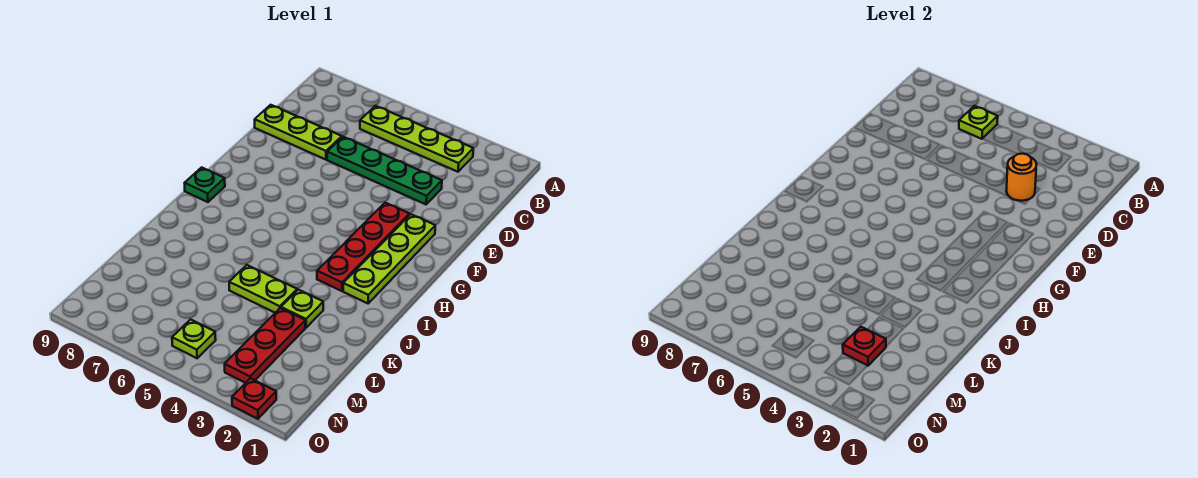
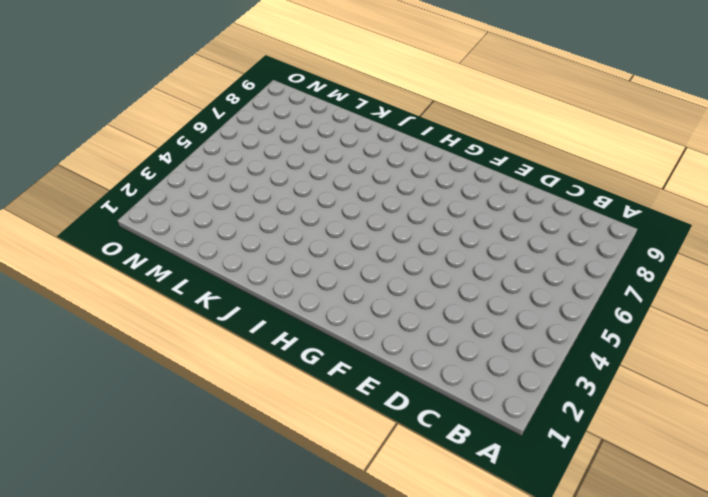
none -> lime plate B3:B6 level 1
none -> green plate D3:D6 level 1
none -> lime plate D7:D9 level 1

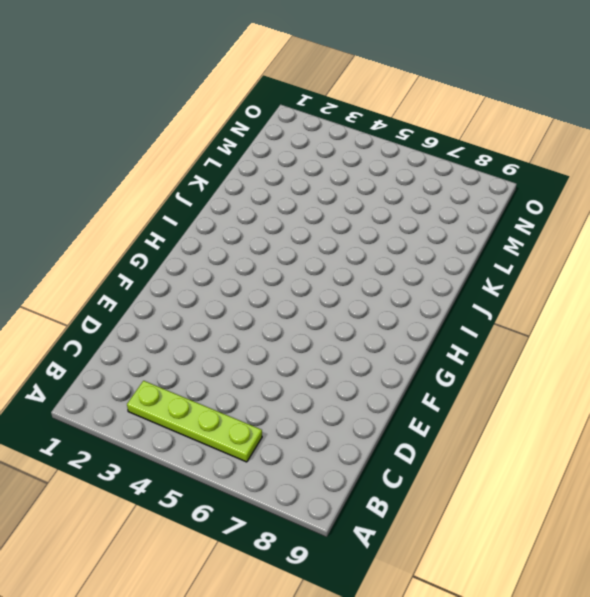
none -> green plate D3:D6 level 1
none -> lime plate D7:D9 level 1
none -> lime plate F2:I2 level 1

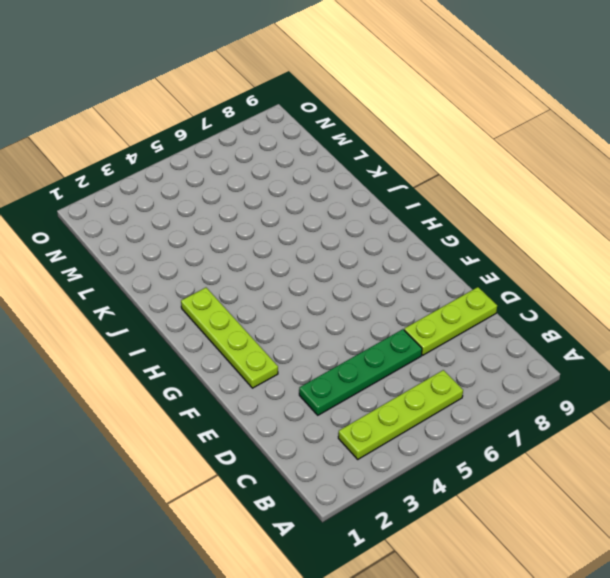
none -> red plate F3:I3 level 1
none -> green plate H9 level 1
none -> lime plate K3 level 1

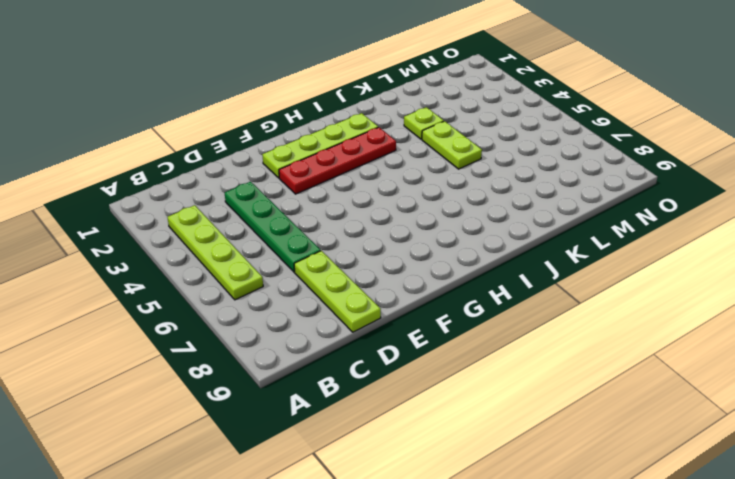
none -> green plate H9 level 1
none -> red plate L3:N3 level 1
none -> lime plate N5 level 1

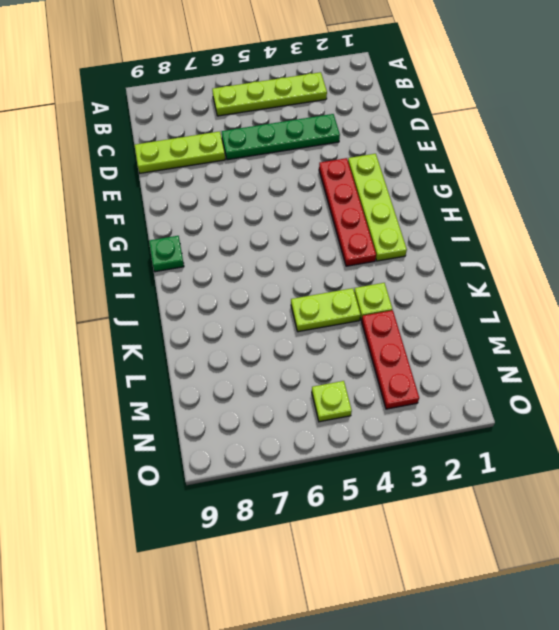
none -> red plate O2 level 1
none -> lime plate B6 level 2
none -> orange round brick D3 level 2

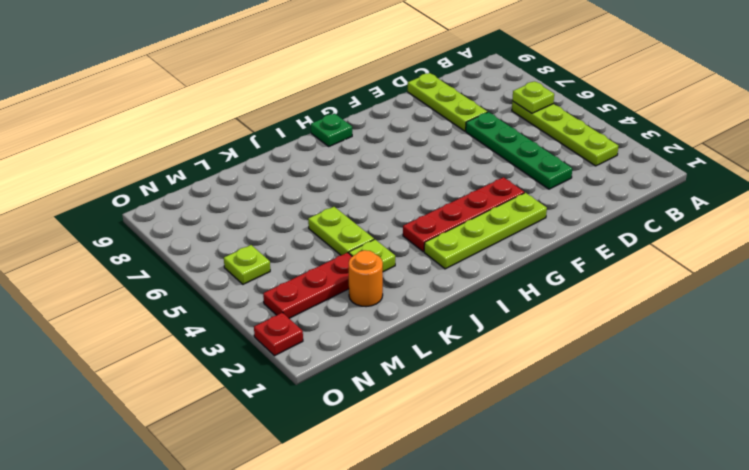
orange round brick L2 level 1 -> orange round brick D3 level 2
none -> red plate M3 level 2

